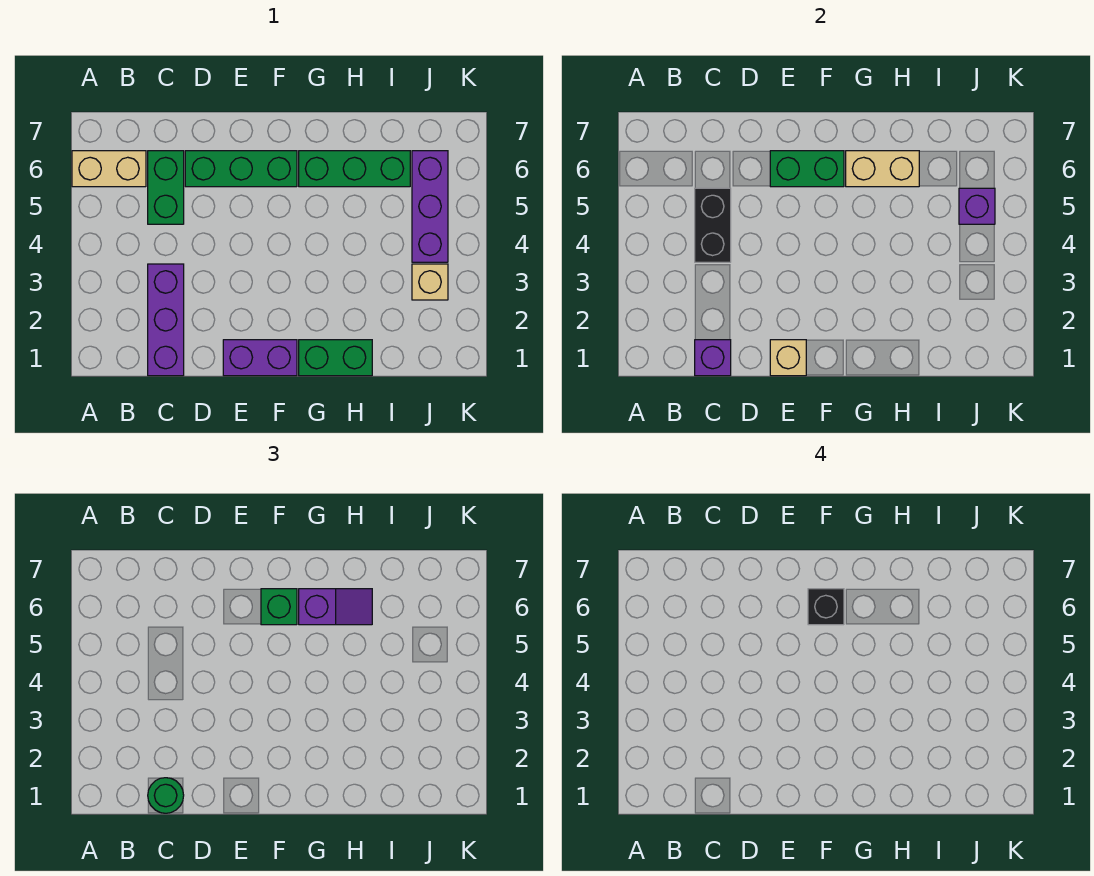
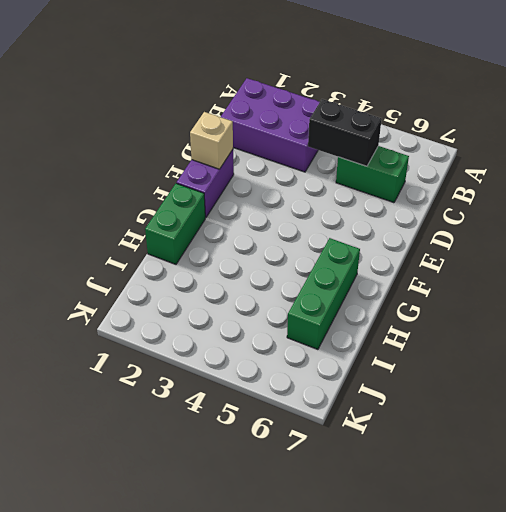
purple brick B1:C3 level 1 -> purple brick C1:C3 level 1
none -> tan brick A6:B6 level 1
none -> green brick D6:F6 level 1
none -> tan brick J3 level 1

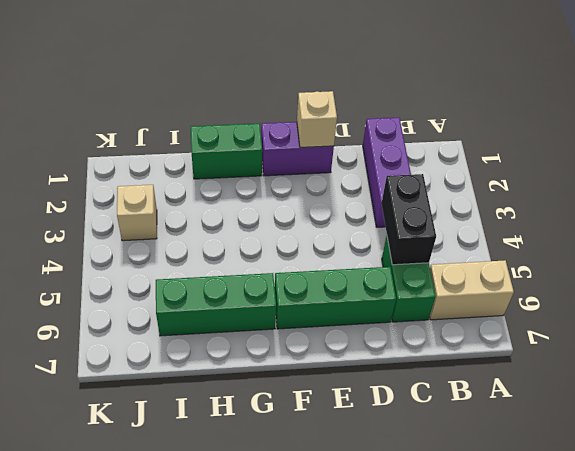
none -> purple brick J4:J6 level 1
none -> purple brick C1 level 2
none -> green brick E6:F6 level 2

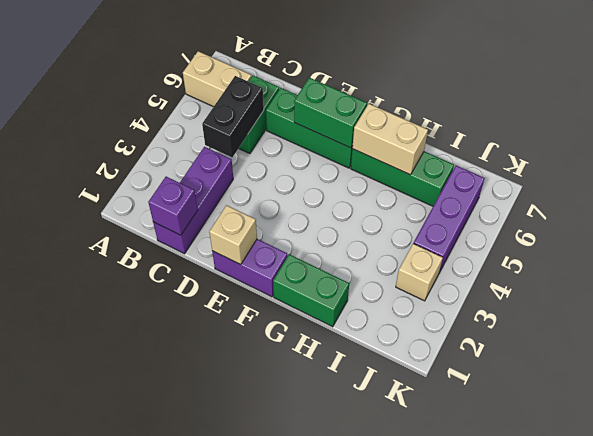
none -> purple brick J5 level 2
none -> green round brick C1 level 3
none -> green brick F6 level 3

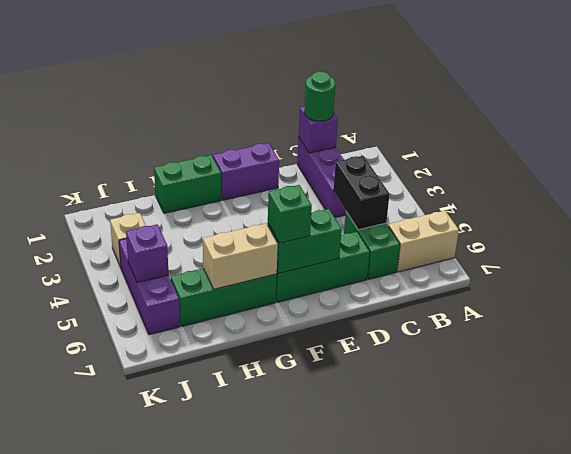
none -> tan brick E1 level 2
none -> purple slope G6:H6 level 3 top G
none -> black brick F6 level 4

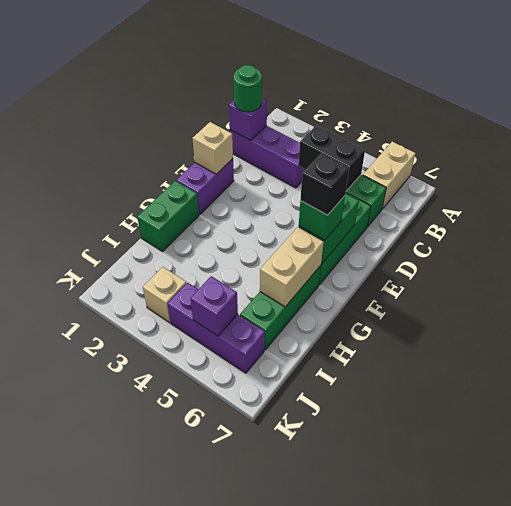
none -> purple slope G6:H6 level 3 top G

